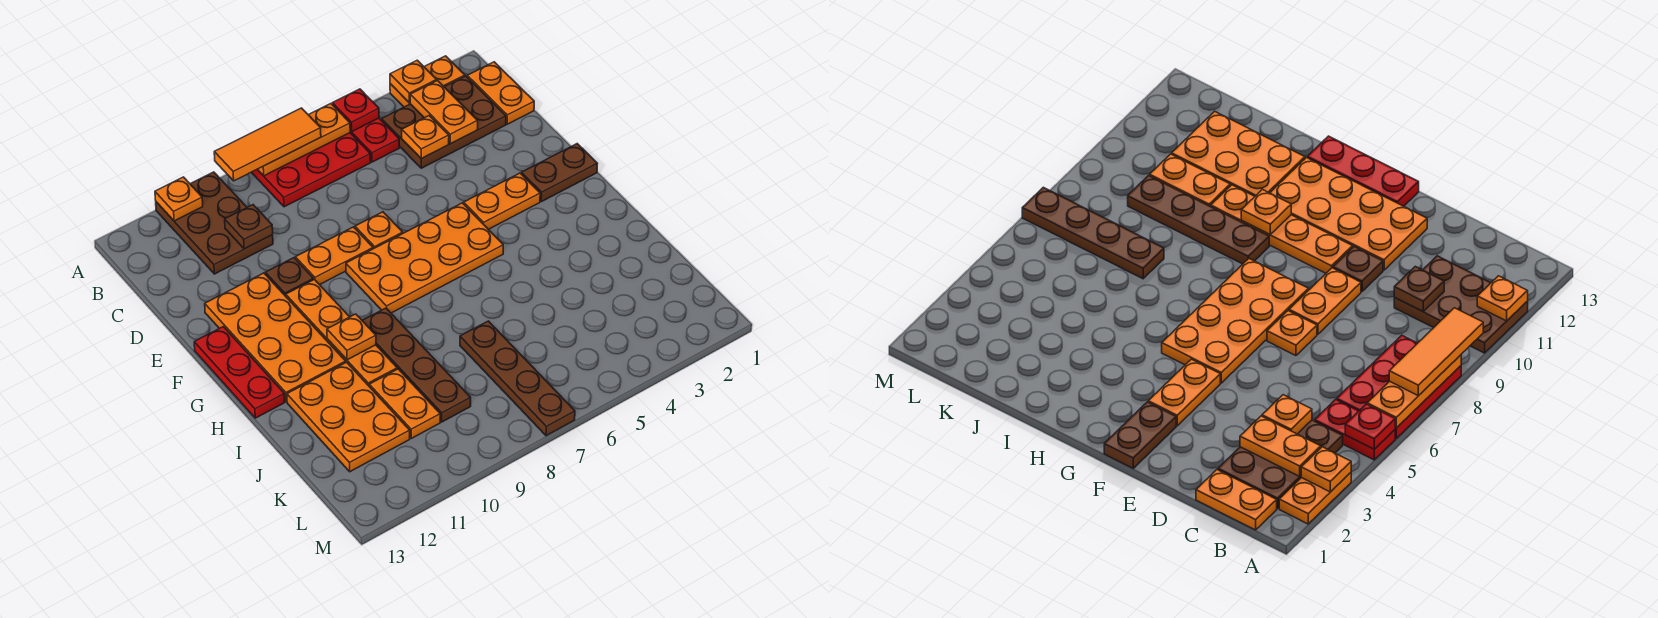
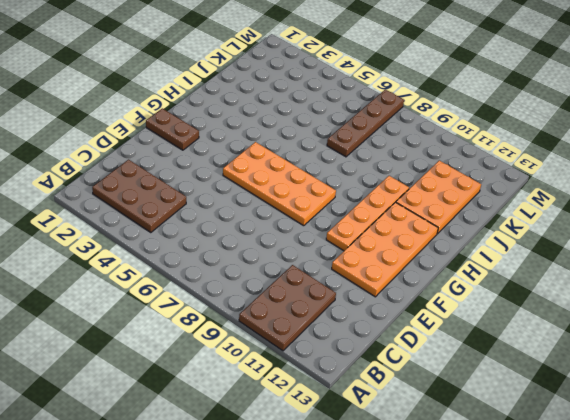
none -> orange plate A2:A3 level 1
none -> red plate A5:B5 level 1
none -> red plate A6:B8 level 1

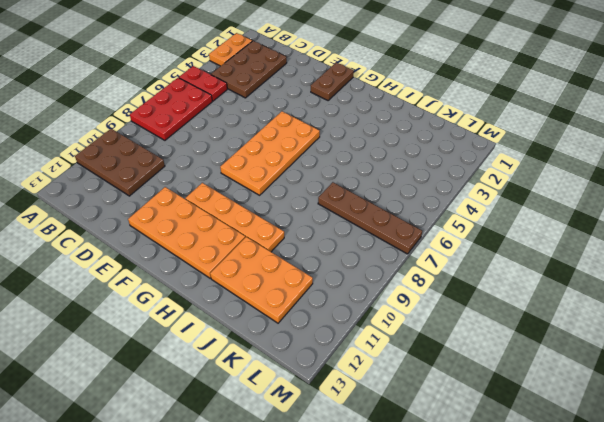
none -> orange plate B1:C1 level 1
none -> orange plate E7 level 1
none -> orange plate E8:E9 level 1

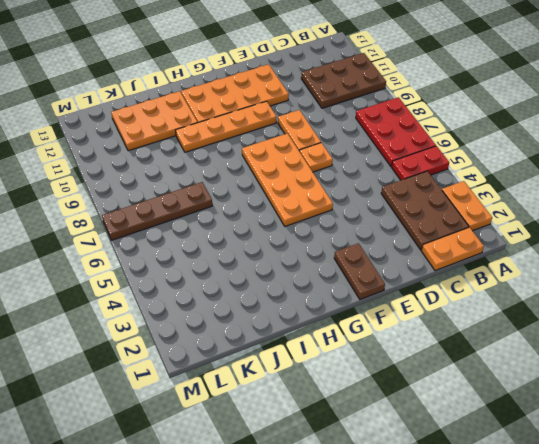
none -> brown plate E10 level 1
none -> orange plate F3:F4 level 1
none -> red plate F13:H13 level 1

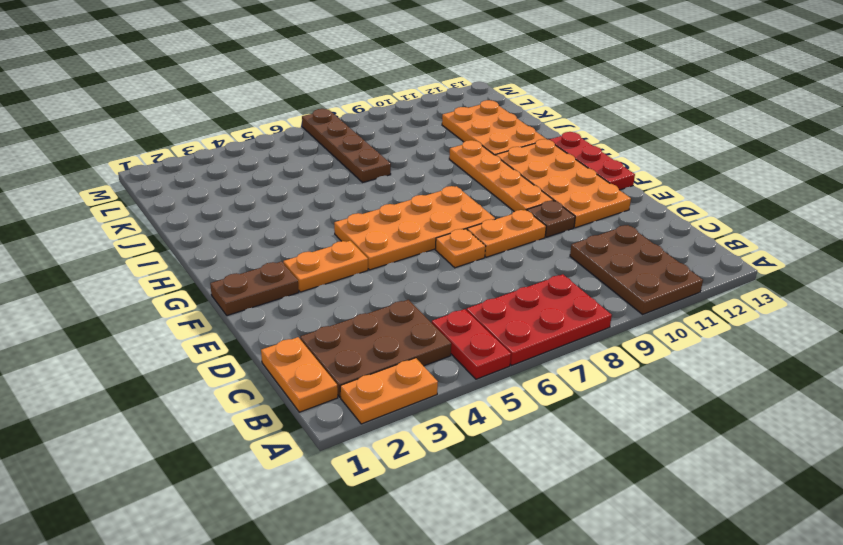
none -> brown plate H9:K9 level 1
none -> orange plate J10:K10 level 1
none -> orange plate A3 level 2

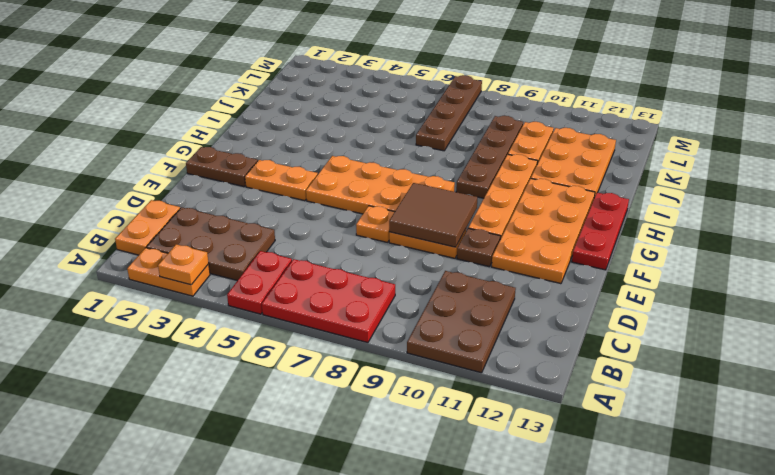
brown tile E8:F9 level 2 -> none
none -> red plate A5 level 2
none -> orange plate A6:A8 level 2
none -> orange plate A11 level 2

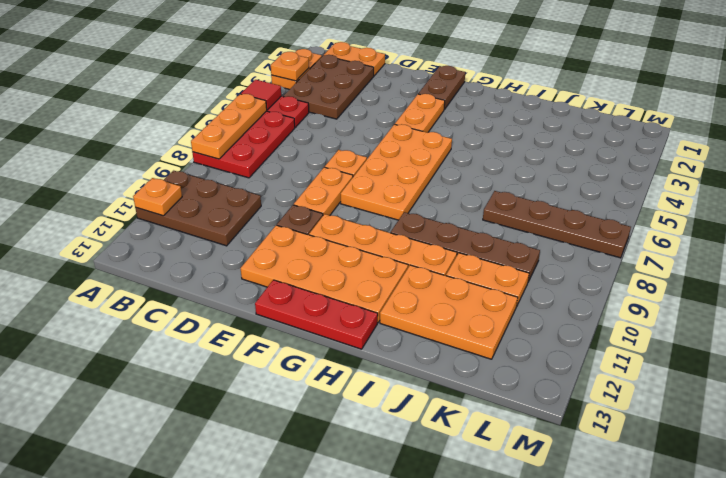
red tile A5 level 2 -> red plate A5 level 2
none -> orange plate B3:C3 level 2
none -> orange plate C4 level 2
none -> brown plate C10 level 2

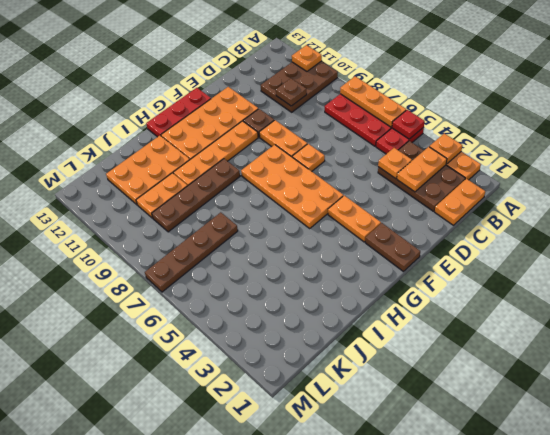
none -> orange plate H10 level 2
none -> orange tile A7:A9 level 3

